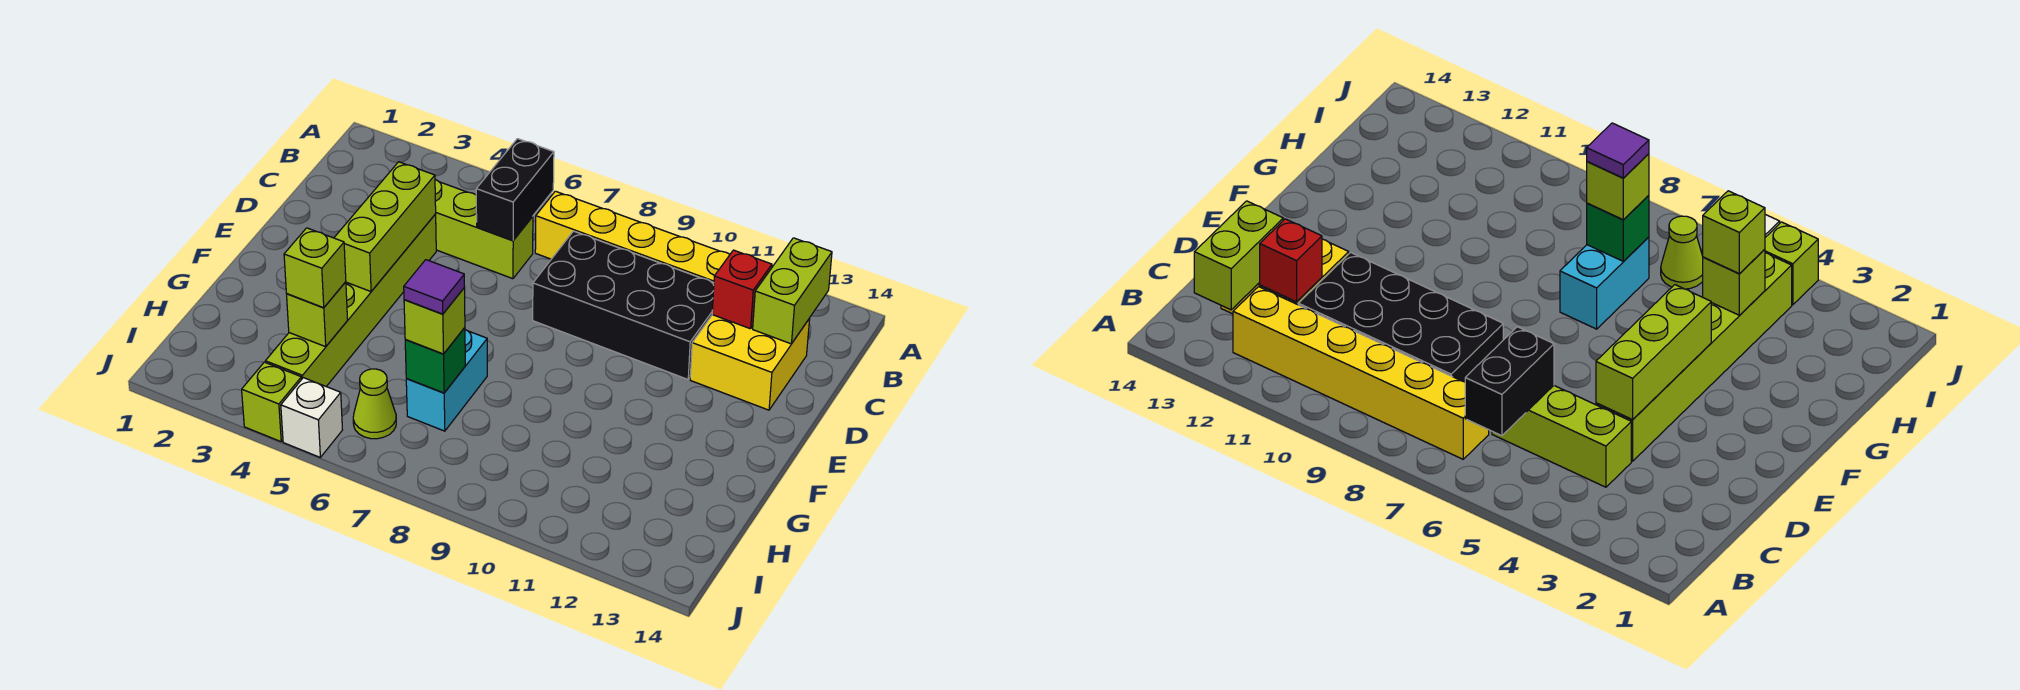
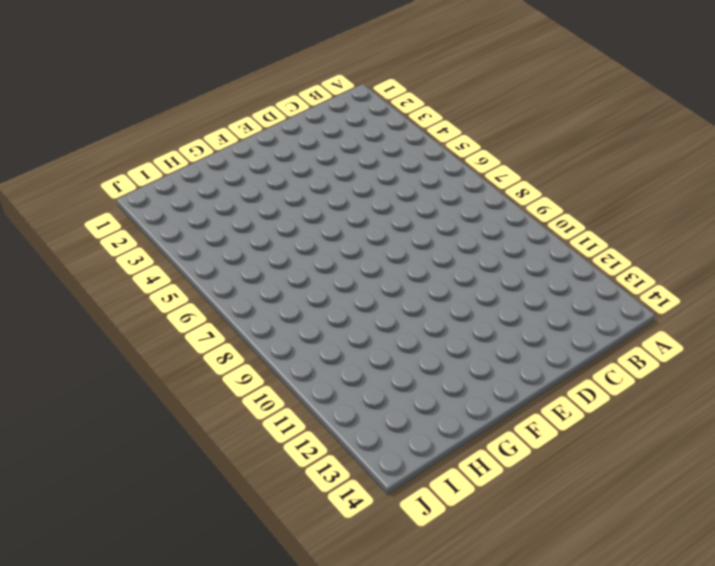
none -> yellow brick B7:B12 level 1
none -> lime brick C4:C6 level 1
none -> black brick C8:D11 level 1

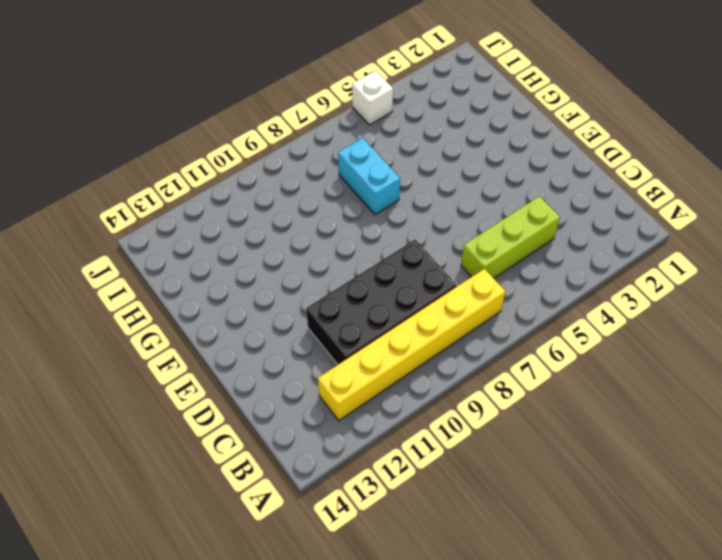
none -> yellow brick C12:D13 level 1
none -> lime brick D4:I4 level 1
none -> lime cone I6 level 1

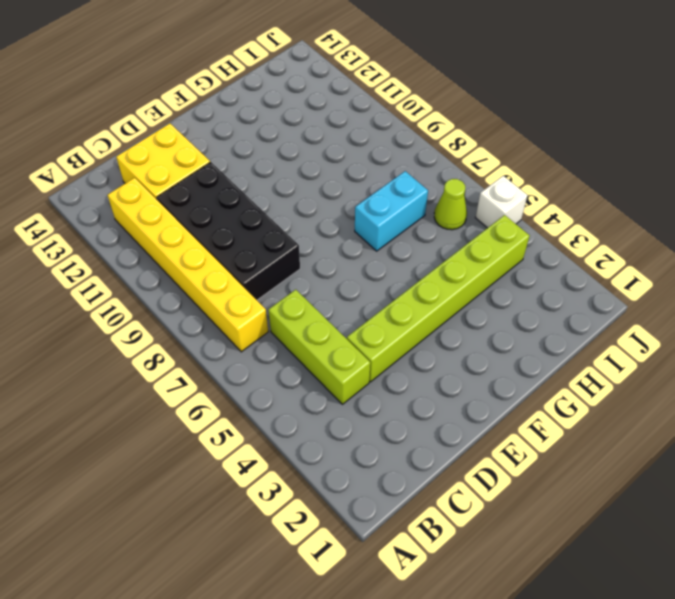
none -> lime brick J4 level 1
none -> black brick B6:C6 level 2
none -> lime brick B13:C13 level 2

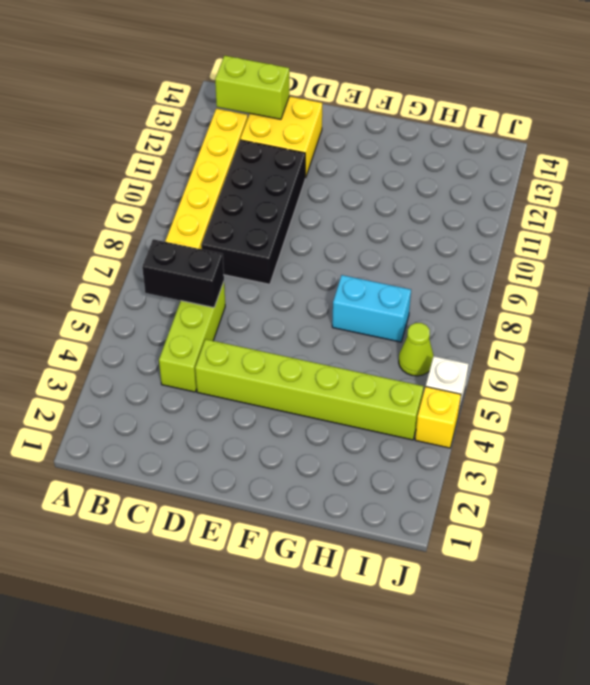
yellow brick J4 level 1 -> lime brick J4 level 1
none -> red brick C12 level 2
none -> lime brick D4:F4 level 2
none -> lime brick H4 level 2

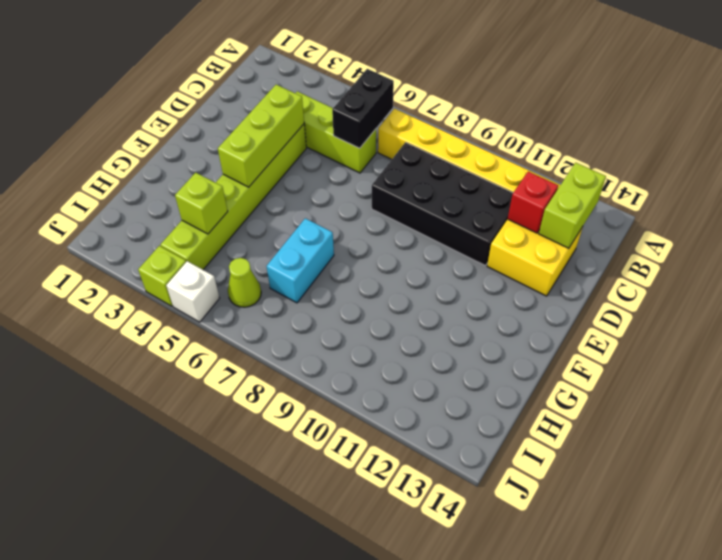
none -> green brick H7 level 2
none -> lime brick H4 level 3
none -> lime brick H7 level 3

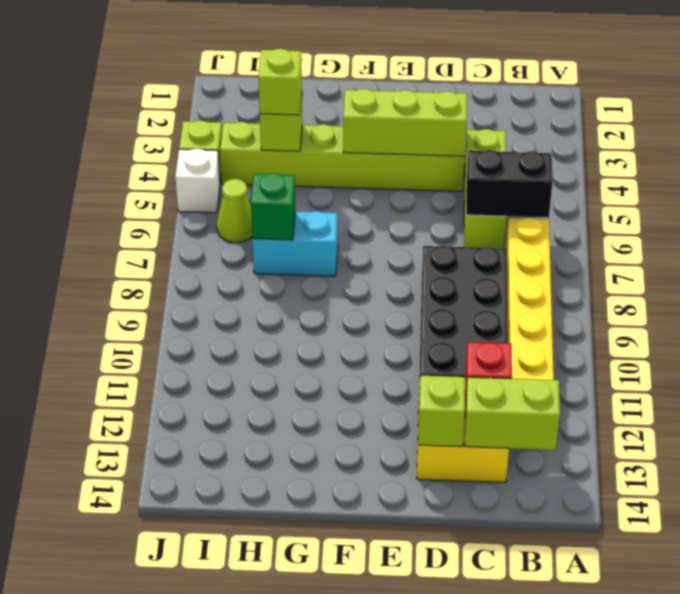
lime brick D13 level 2 -> lime brick H7 level 3
none -> purple tile H7 level 4

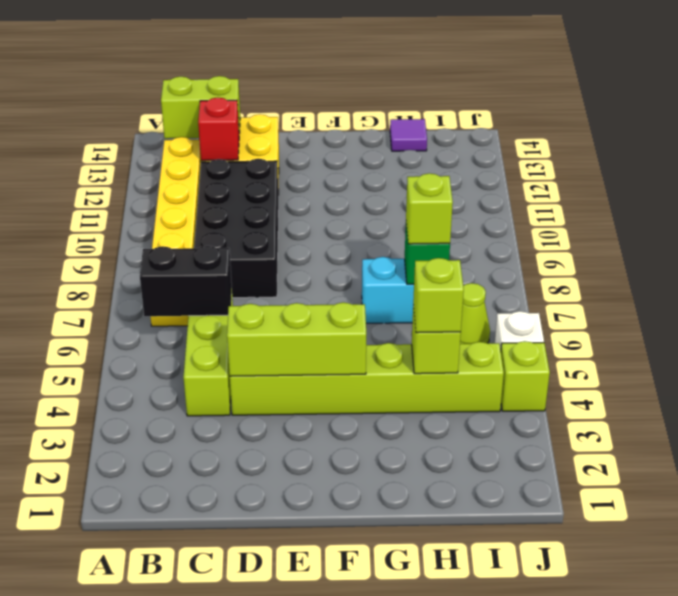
purple tile H14 level 1 -> purple tile H7 level 4

